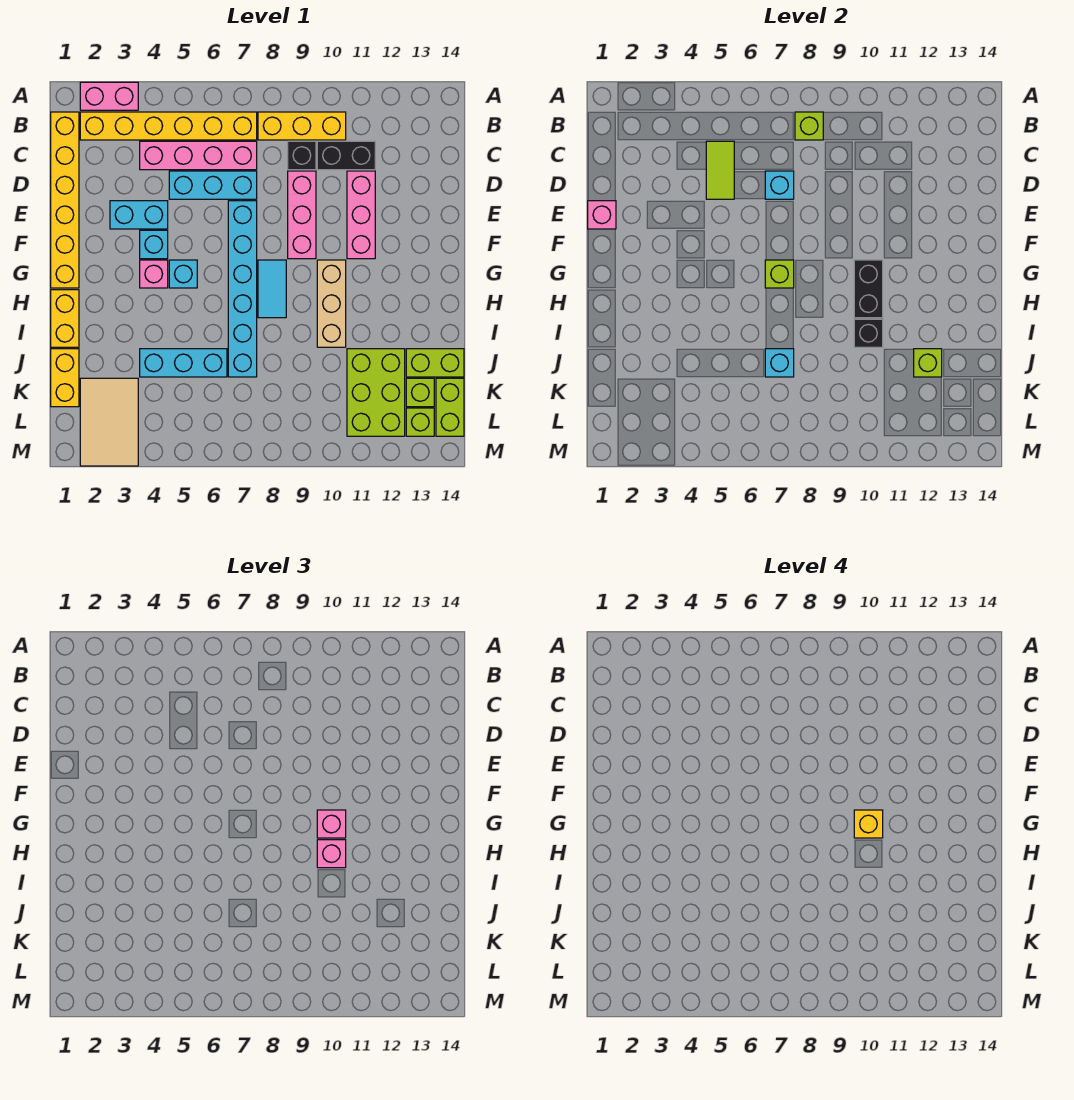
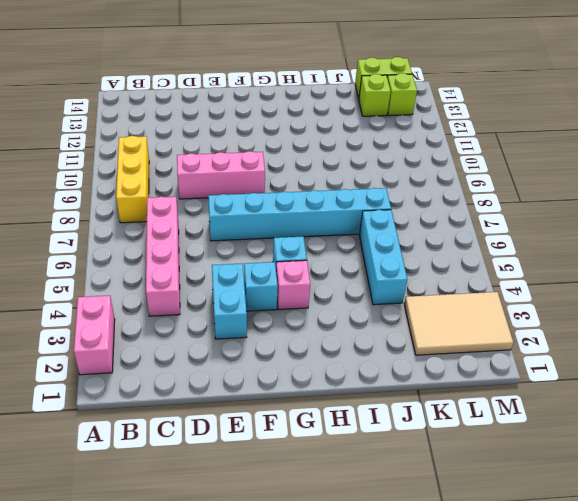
none -> yellow brick B1:G1 level 1
none -> yellow brick B2:B7 level 1
none -> black brick C9 level 1
none -> black brick C10:C11 level 1

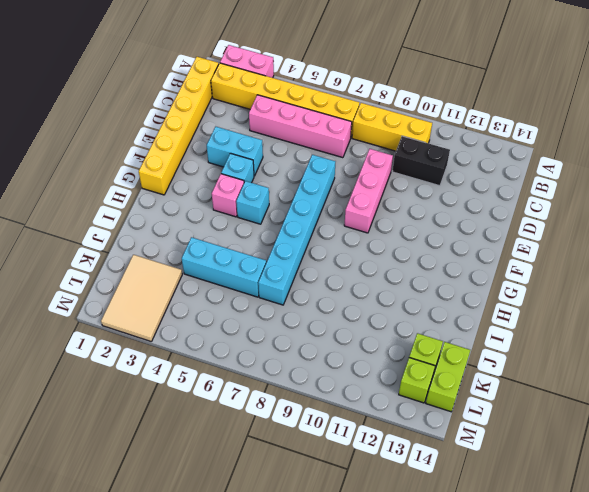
none -> black brick C9 level 1
none -> cyan brick D5:D7 level 1
none -> pink brick D11:F11 level 1
none -> cyan tile G8:H8 level 1

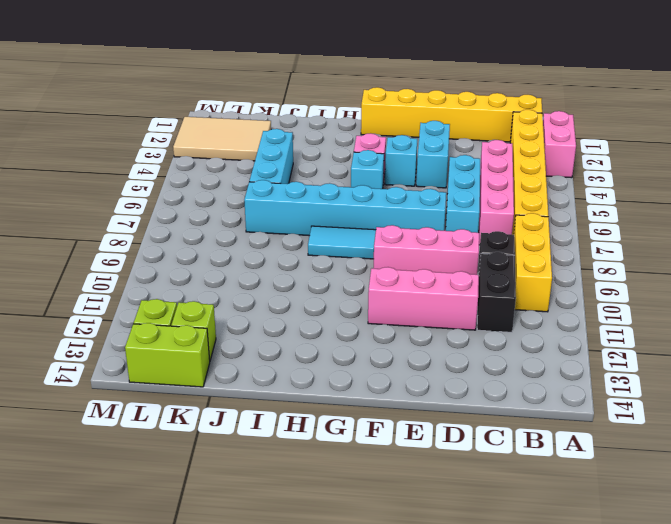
none -> tan brick G10:I10 level 1
none -> yellow brick H1:I1 level 1
none -> yellow brick J1:K1 level 1
none -> lime brick J11:L12 level 1

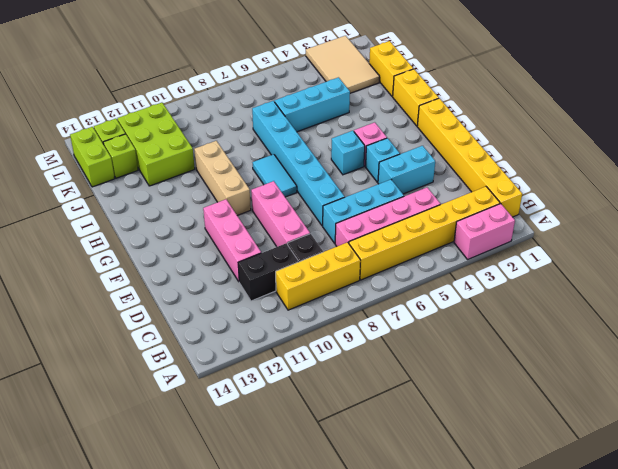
none -> lime brick J13:J14 level 1
none -> lime brick B8 level 2
none -> lime tile C5:D5 level 2
none -> cyan brick D7 level 2

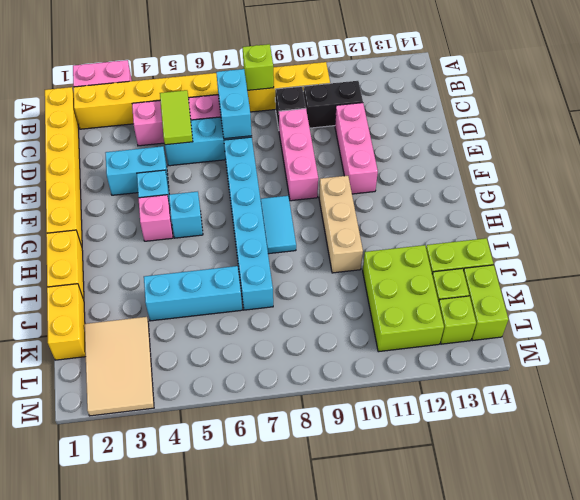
cyan brick C7:D7 level 2 -> cyan brick D7 level 2
none -> pink brick E1 level 2
none -> lime brick G7 level 2
none -> black brick G10:H10 level 2
none -> black brick I10 level 2

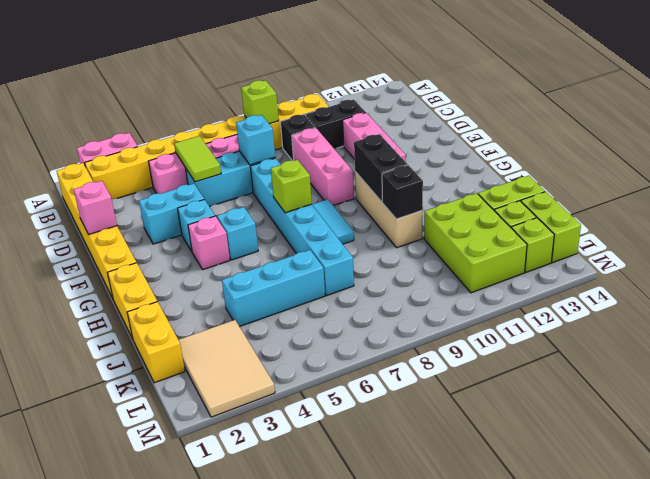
none -> cyan brick J7 level 2
none -> lime brick J12 level 2
none -> pink brick G10 level 3
none -> pink brick H10 level 3

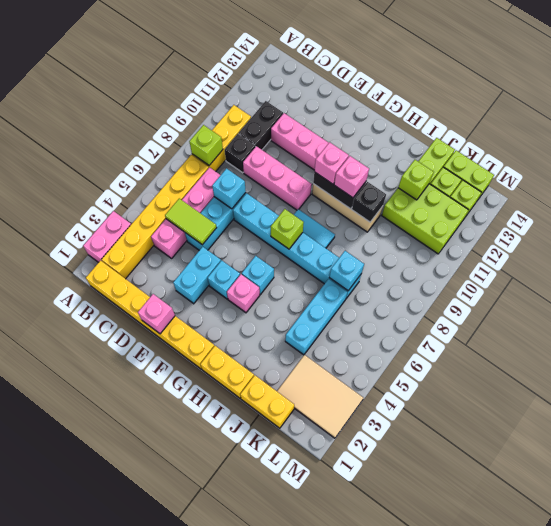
none -> yellow brick G10 level 4

